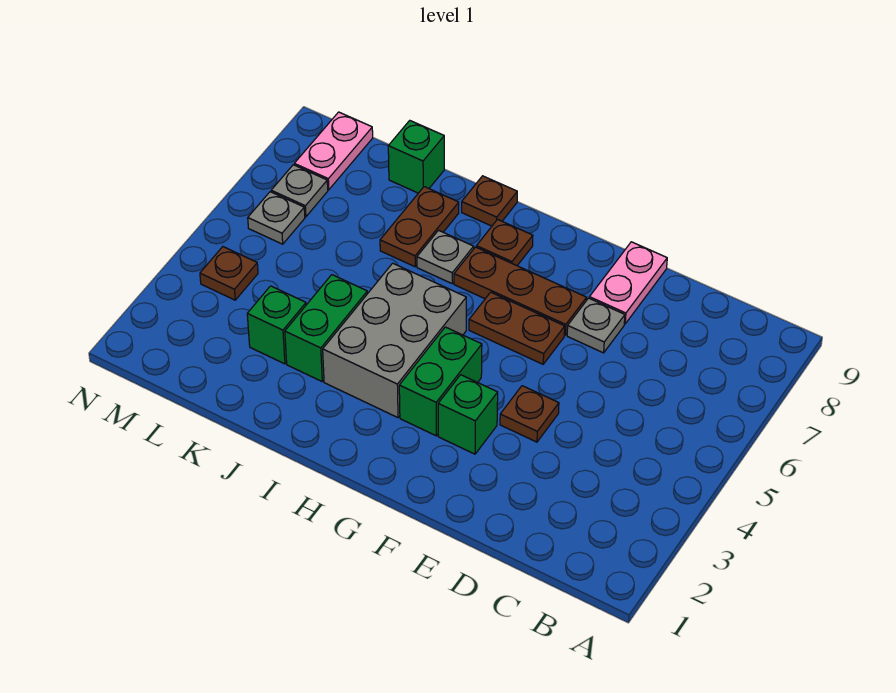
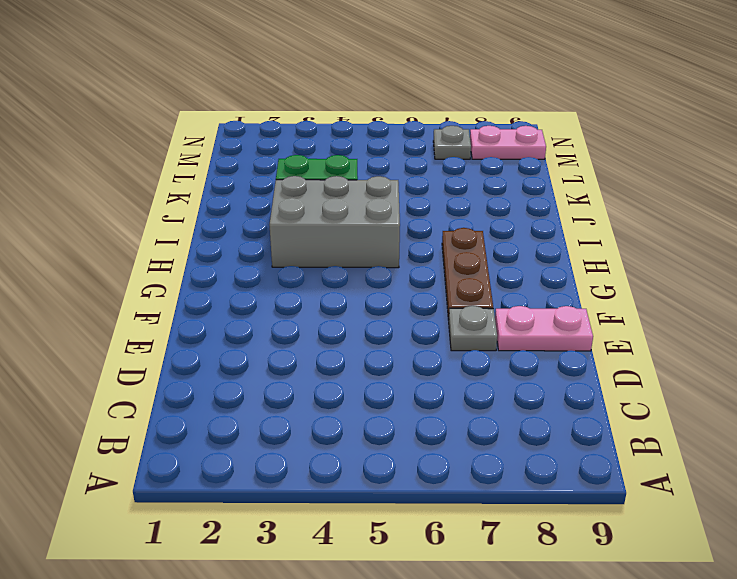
none -> brown plate E4 level 1
none -> green brick F3 level 1
none -> brown plate F6:G6 level 1

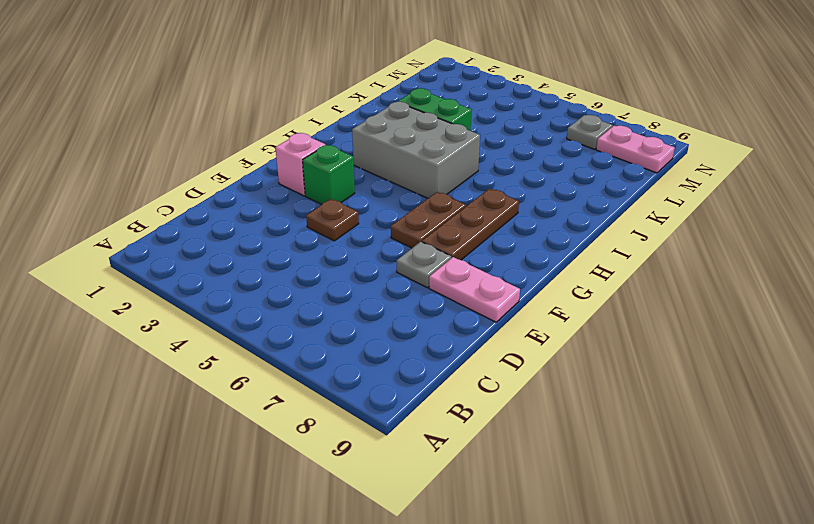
pink brick F2 level 1 -> none
none -> green brick G3:G4 level 1
none -> brown plate H8 level 1
none -> grey plate I7 level 1

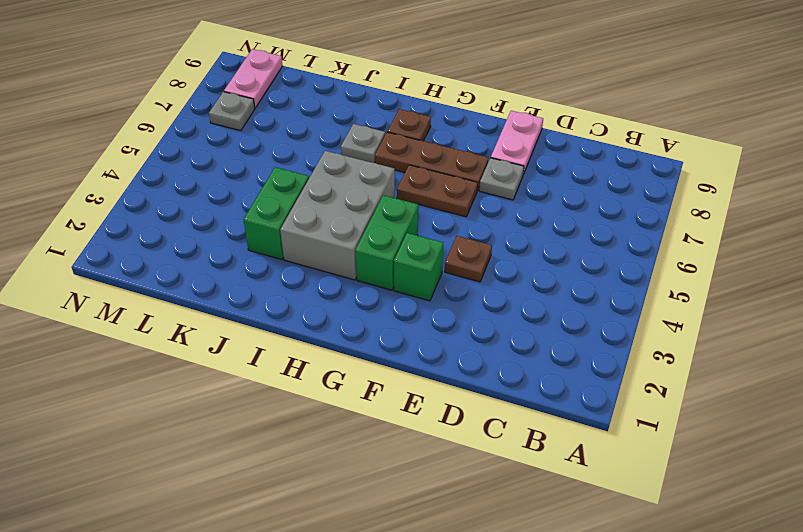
none -> brown plate I9 level 1
none -> brown plate J7:J8 level 1
none -> green brick K3 level 1

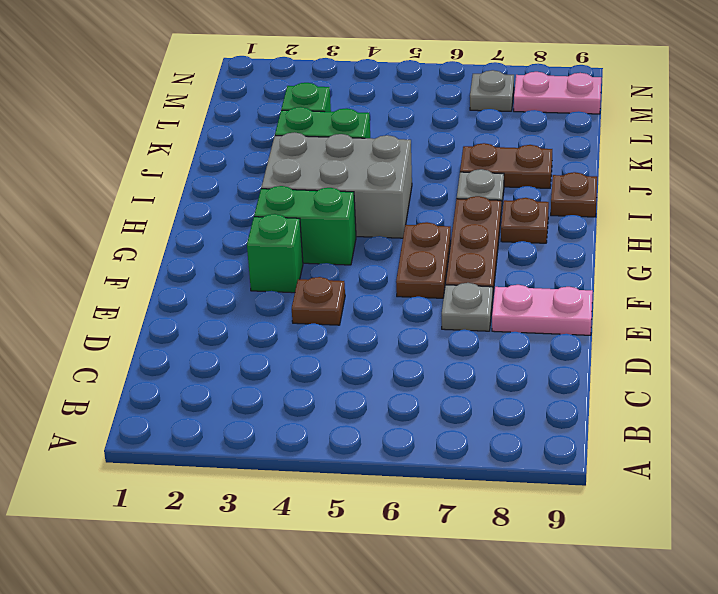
none -> green brick K9 level 1
none -> brown plate M4 level 1
none -> grey plate M6 level 1

